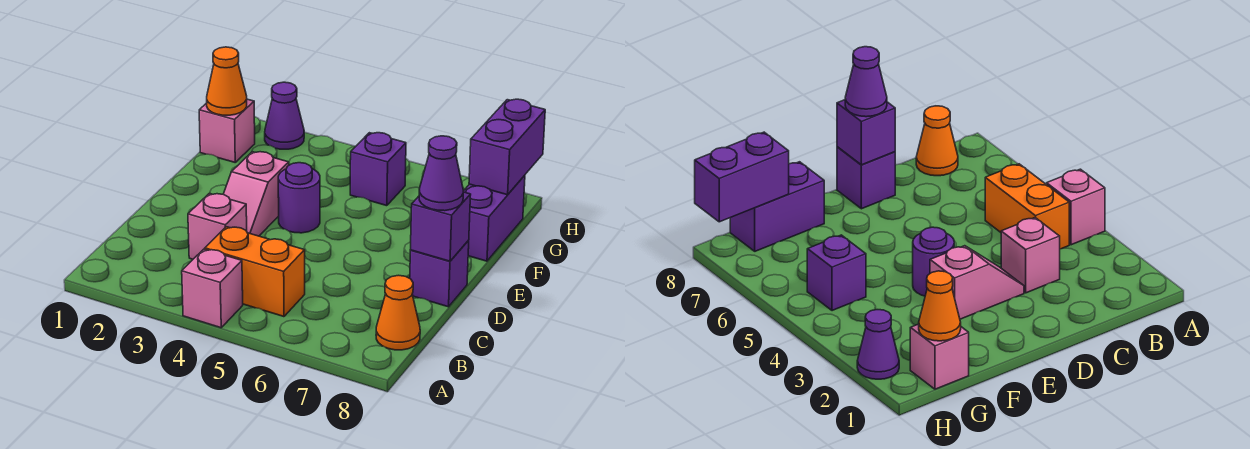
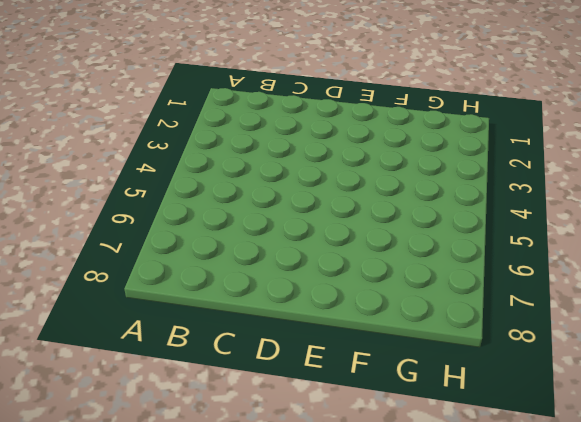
none -> pink brick A4 level 1
none -> orange brick B4:B5 level 1
none -> orange cone B8 level 1

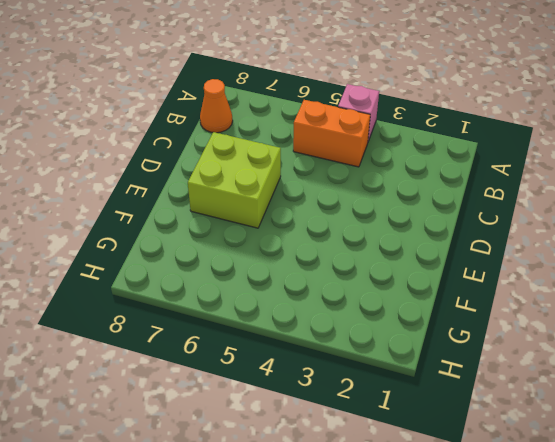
lime brick D6:E7 level 1 -> none
none -> pink brick C3 level 1
none -> pink slope D3:E3 level 1 top E
none -> purple brick D8 level 1

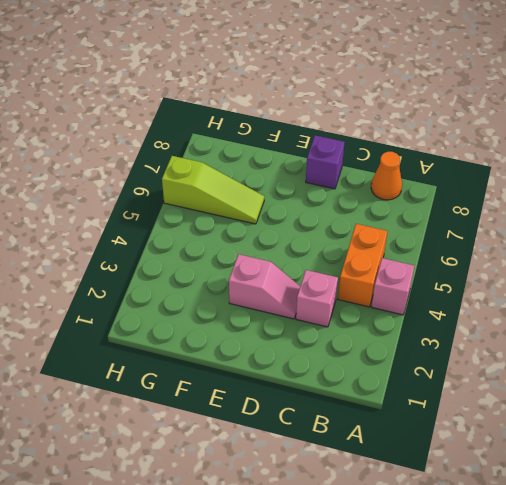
lime slope F6:H6 level 1 top H -> none
none -> purple round brick E4 level 1
none -> purple brick F8:G8 level 1
none -> pink brick G1 level 1

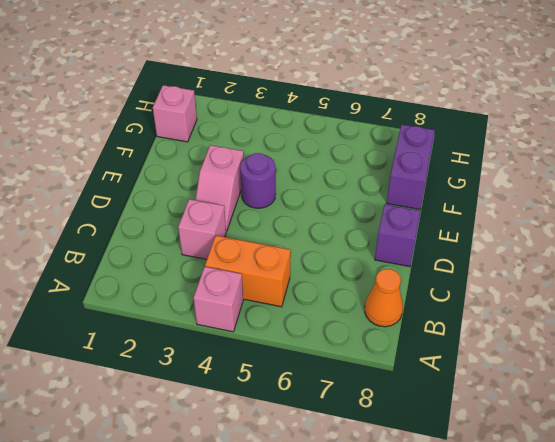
none -> purple brick G5 level 1
none -> purple cone H2 level 1
none -> purple brick D8 level 2

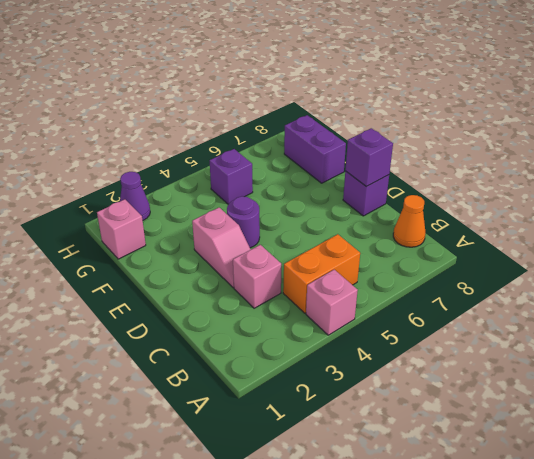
none -> orange cone G1 level 2
none -> purple brick G8:H8 level 2
none -> purple cone D8 level 3

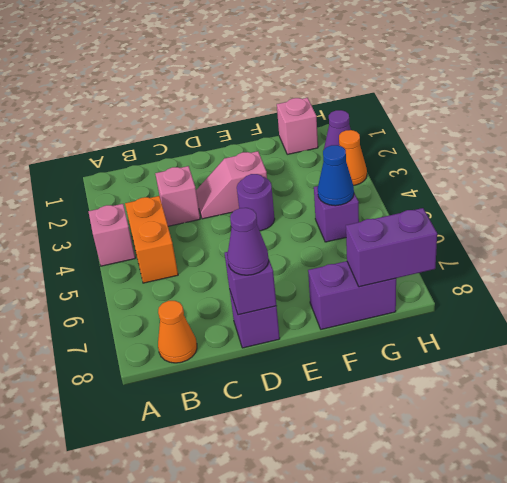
blue cone G5 level 2 -> none
orange cone H3 level 1 -> orange cone G1 level 2

